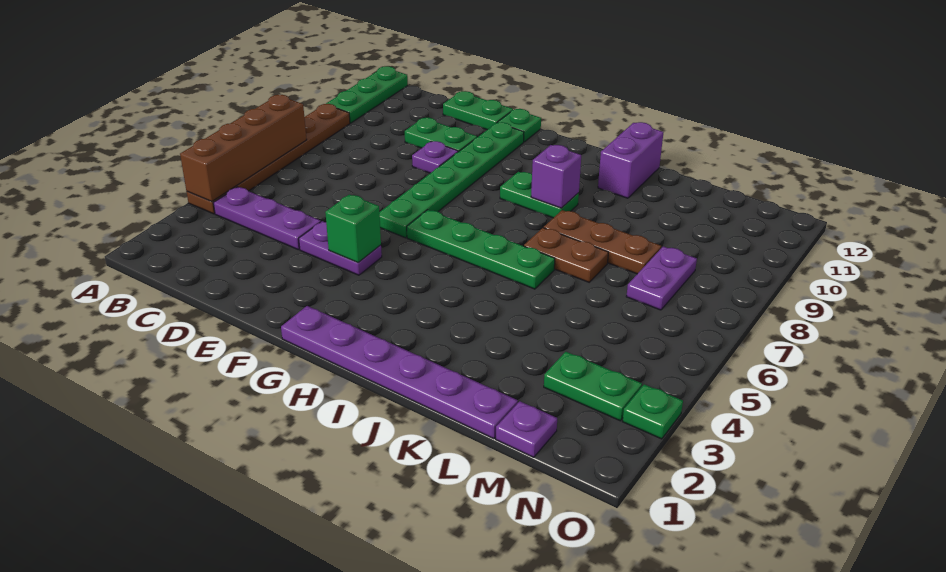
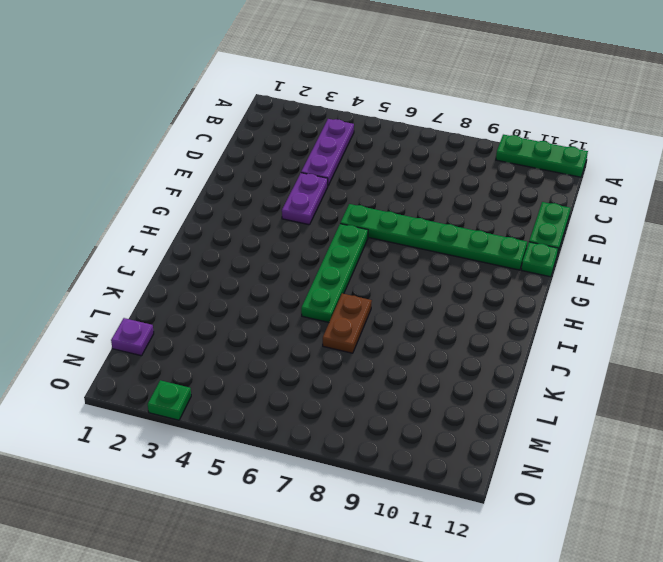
none -> brown plate A4:A9 level 1
none -> green plate D10:E10 level 1
none -> purple plate E9 level 1

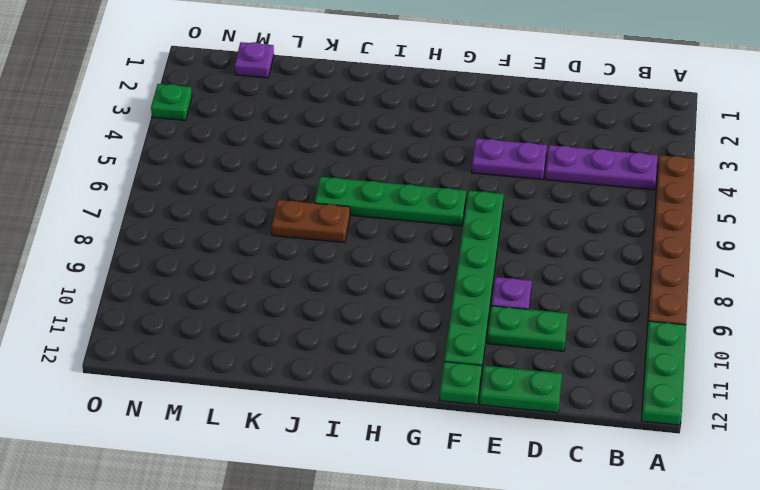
none -> purple plate G1:L1 level 1
none -> green plate H9:I9 level 1
none -> brown plate J8:L8 level 1

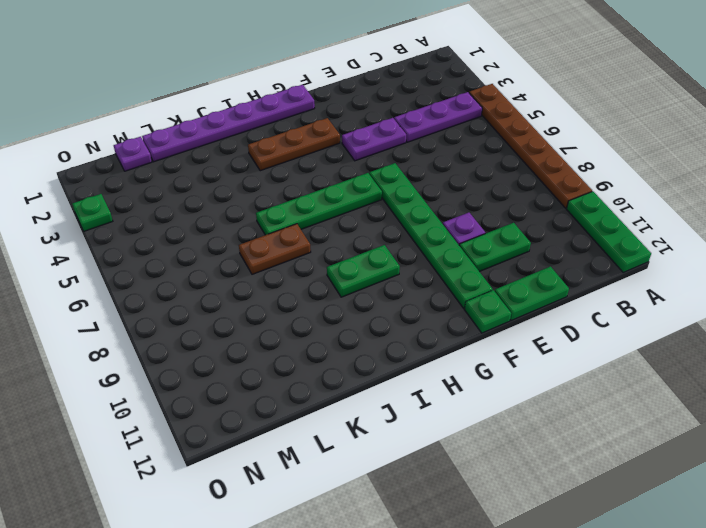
brown plate G3:I3 level 1 -> brown plate J8:L8 level 1
none -> purple brick J11:J12 level 1
none -> green plate M3:N3 level 1
none -> purple plate M7:M8 level 1

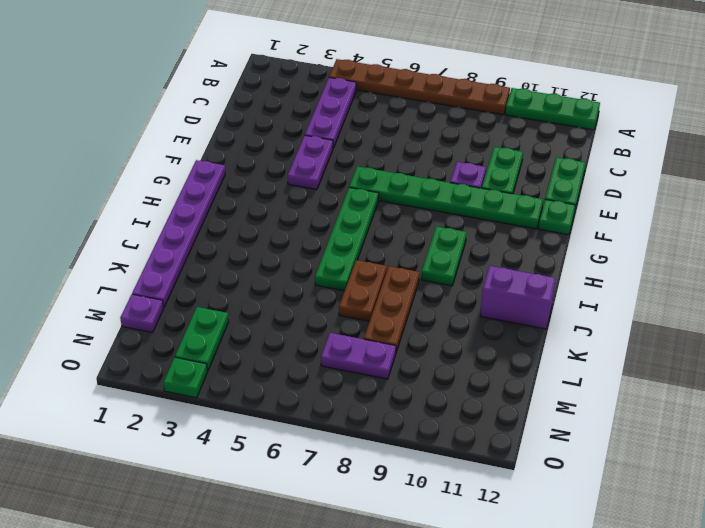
none -> brown brick A4:A7 level 2
none -> green brick F4 level 2
none -> purple brick I9 level 2

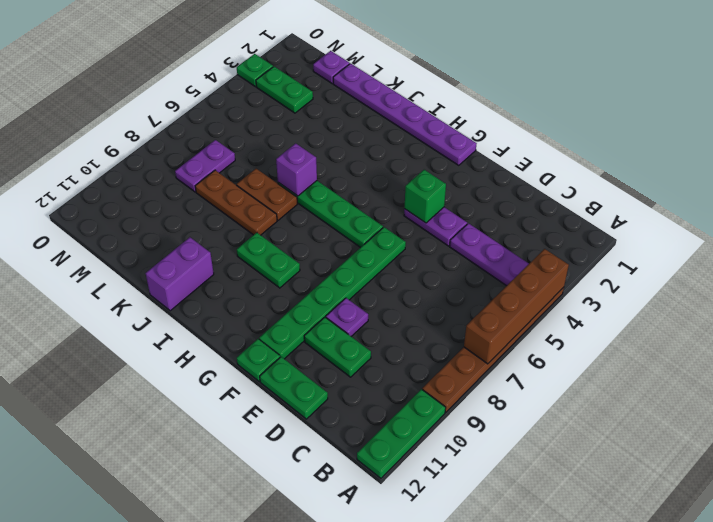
purple brick J6 level 2 -> purple brick I9 level 2

